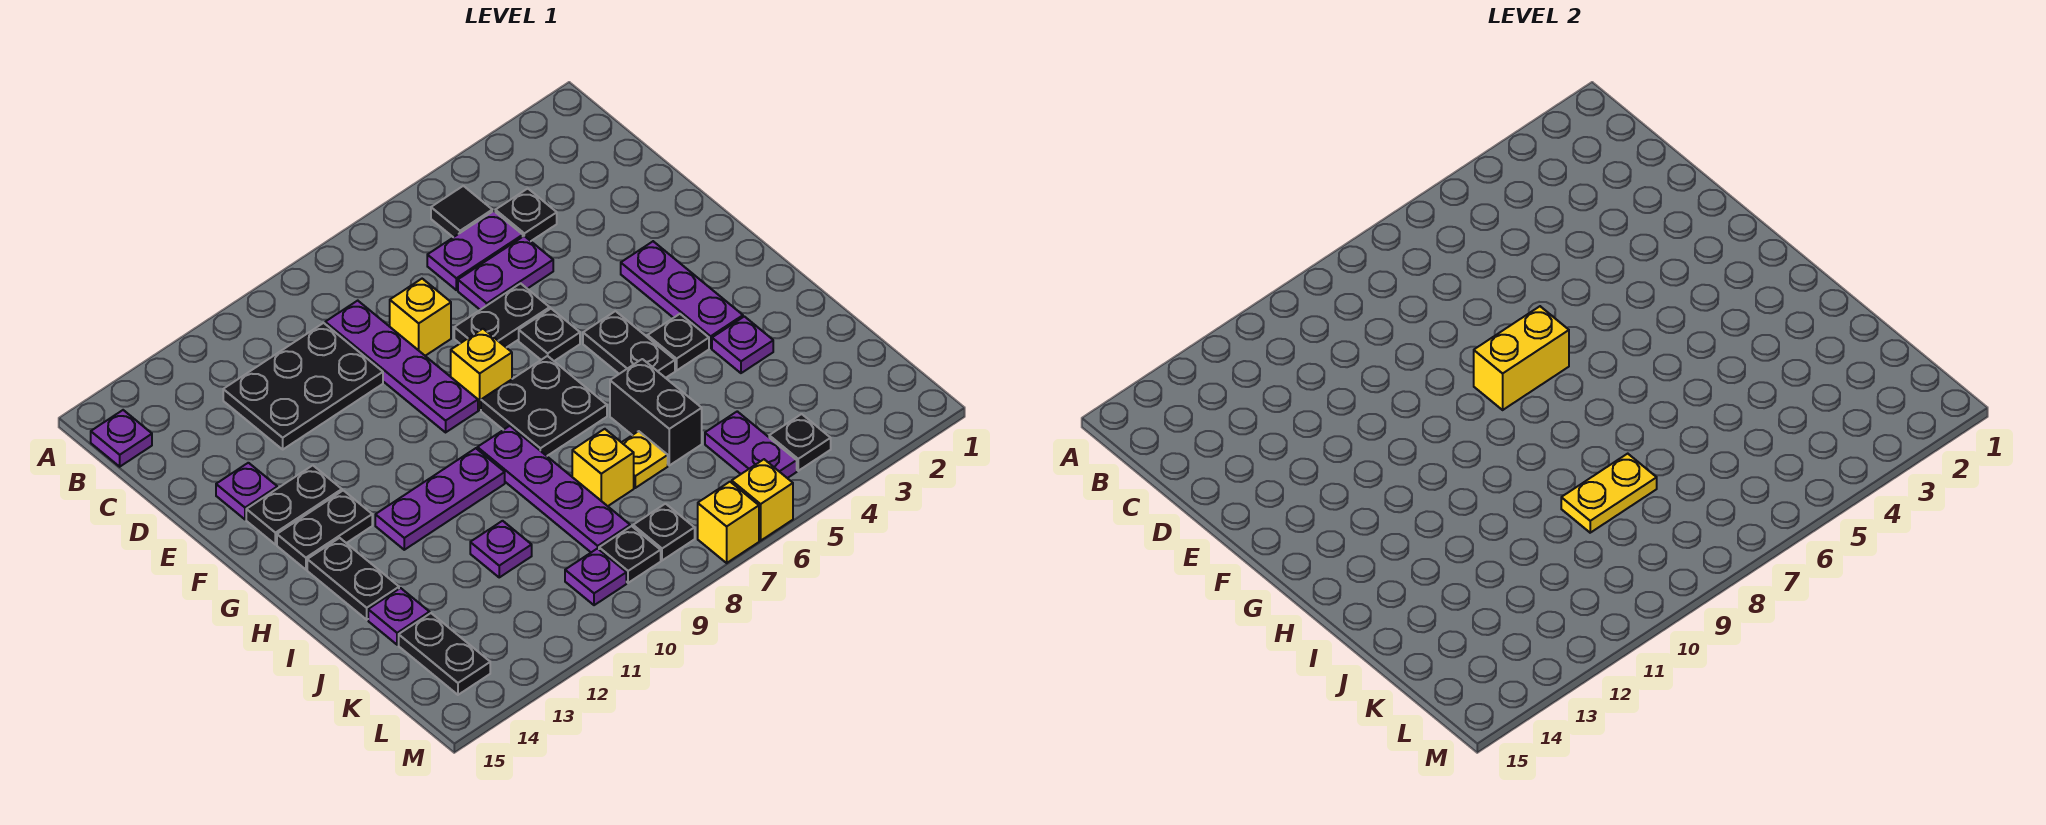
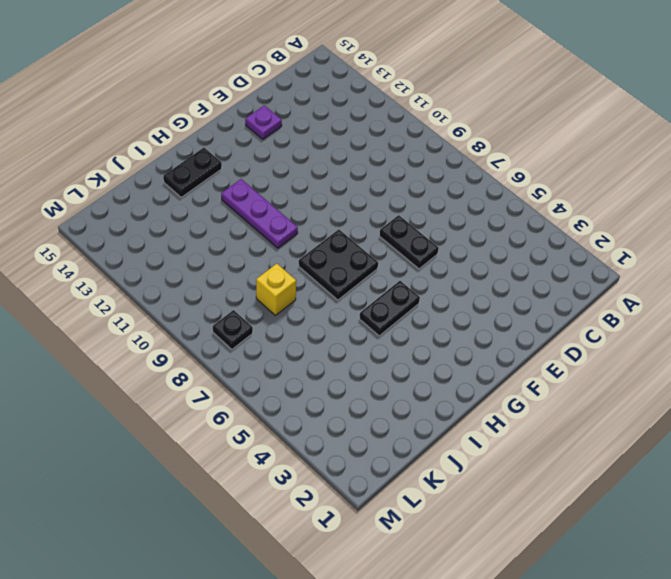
none -> black tile B5 level 1
none -> purple plate B15 level 1
none -> black plate C4 level 1
none -> purple plate C5:C6 level 1

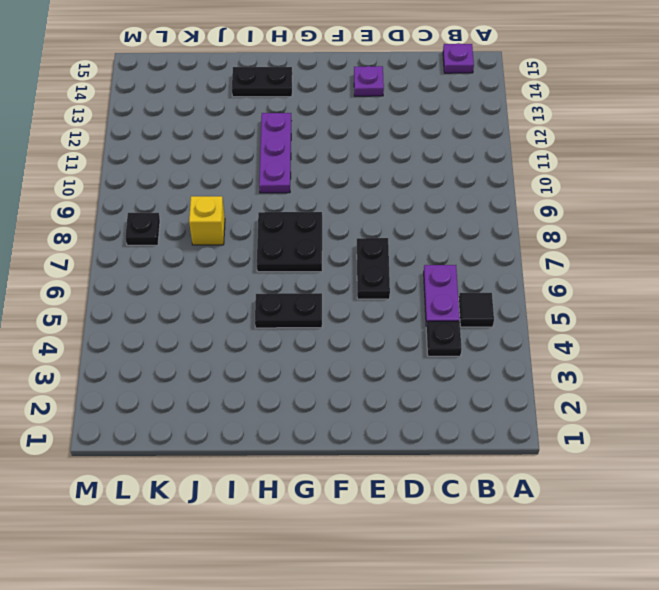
none -> purple plate C9:F9 level 1
none -> black plate C10:D12 level 1
none -> purple plate D5:D6 level 1
none -> yellow brick D8 level 1

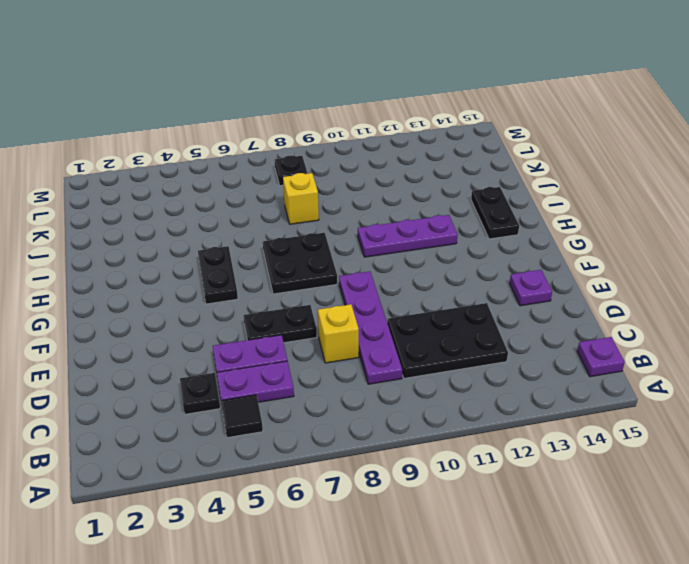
none -> purple plate F3:H3 level 1
none -> black plate F6 level 1
none -> yellow brick F8 level 1
none -> black plate F13:F14 level 1

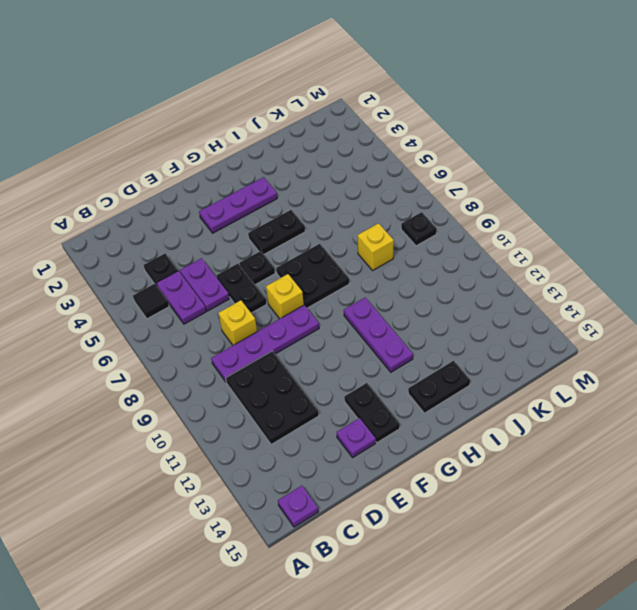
none -> black plate G13:G14 level 1
none -> black plate H4 level 1
none -> purple plate H9:K9 level 1
none -> purple plate I3 level 1

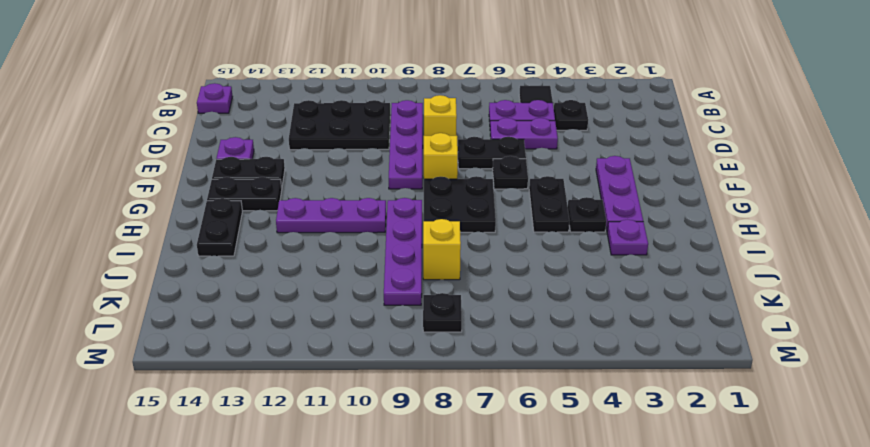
none -> black brick I6:J6 level 1
none -> yellow plate J7 level 1
none -> purple plate J11 level 1
none -> purple plate J14 level 1

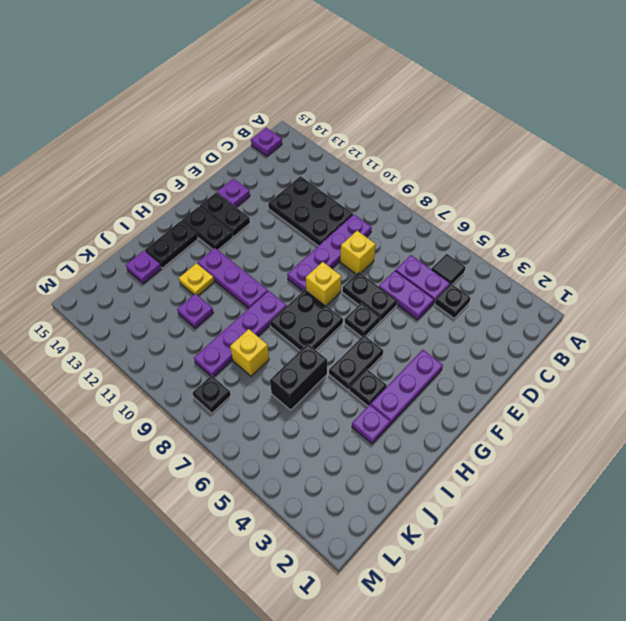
yellow plate I12 level 1 -> yellow plate J7 level 1
none -> purple plate K5:L5 level 1
none -> black plate K14:L14 level 1
none -> black plate L4 level 1
none -> black plate L9 level 1

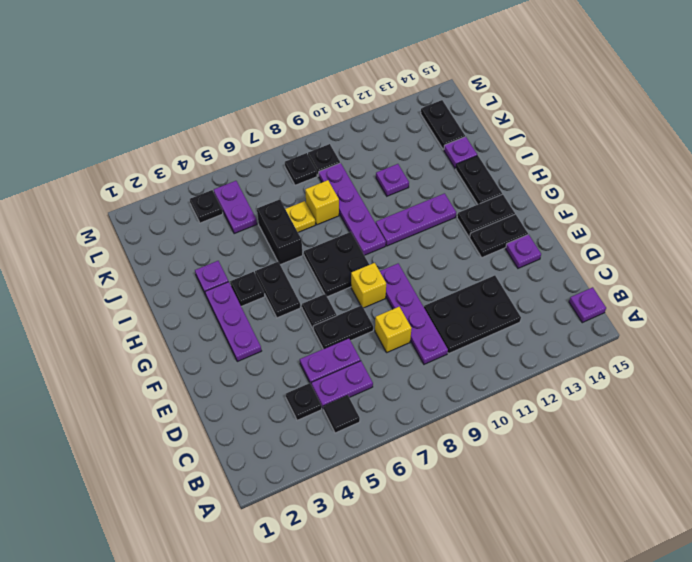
none -> purple plate L10 level 1
none -> yellow brick M6 level 1
none -> yellow brick M7 level 1
none -> yellow brick F7:F8 level 2

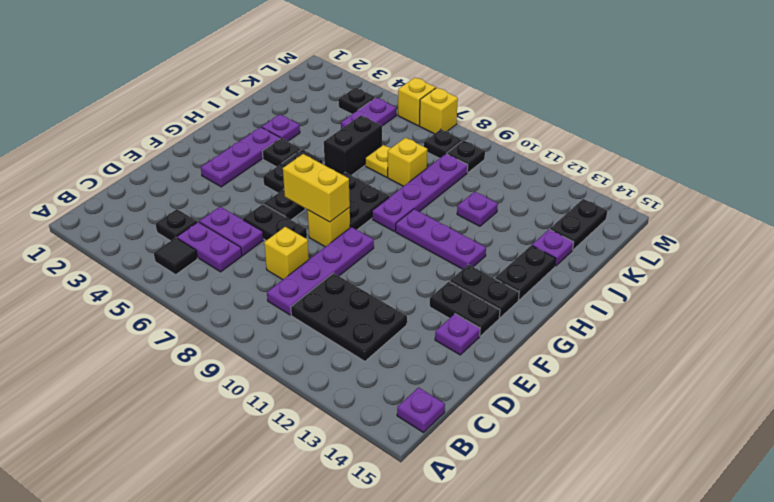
none -> purple plate L10 level 1
none -> yellow plate J8:J9 level 2

